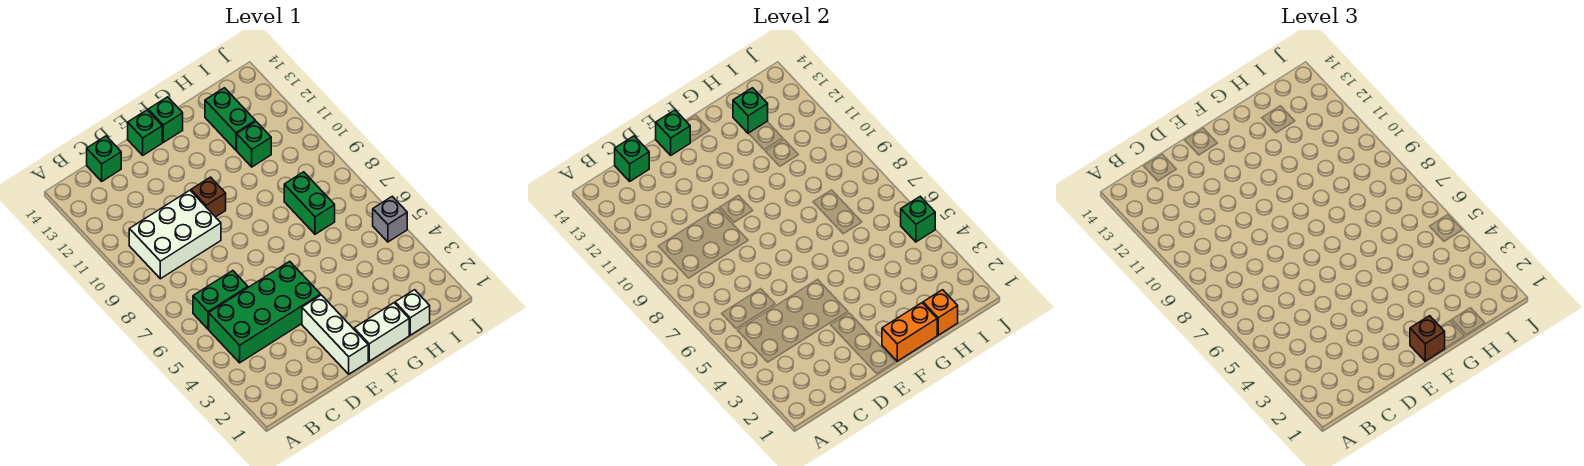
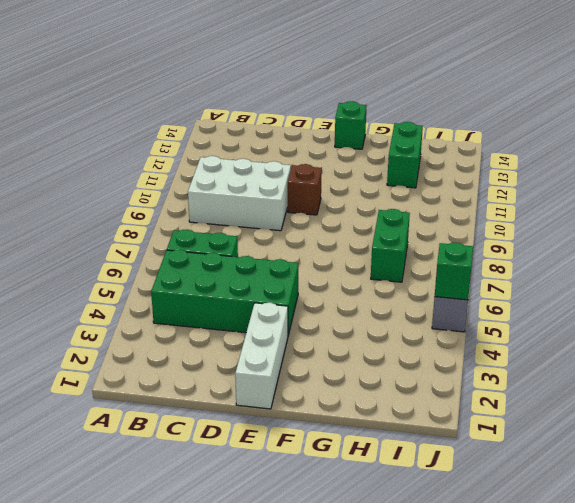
none -> green brick C14 level 1
none -> green brick E14 level 1
none -> white brick F1:G1 level 1

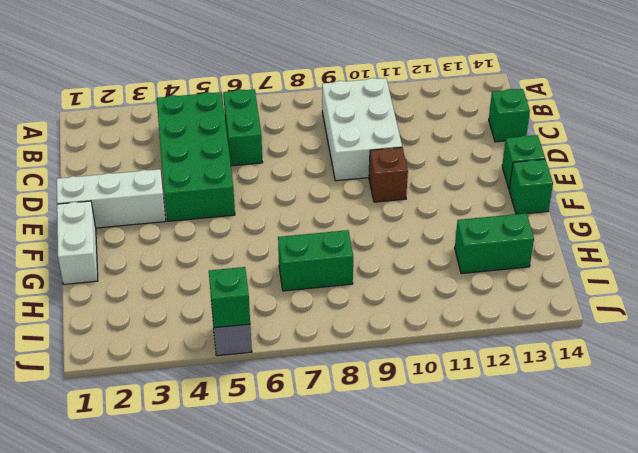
none -> white brick H1 level 1
none -> green brick H11 level 1
none -> green brick C14 level 2

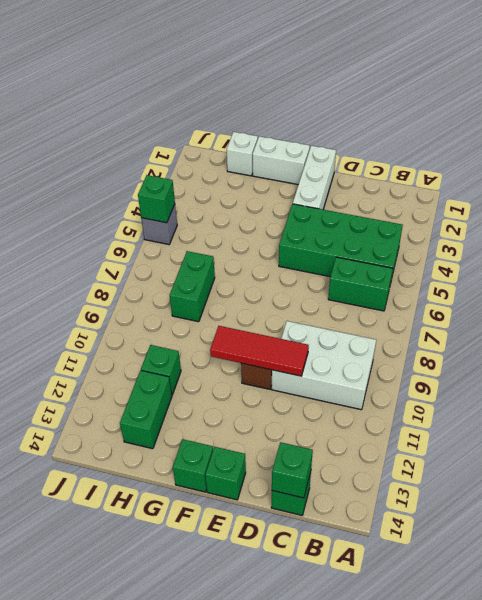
red tile D10:F10 level 2 -> none
none -> green brick E14 level 2
none -> orange brick F1:G1 level 2
none -> orange brick H1 level 2

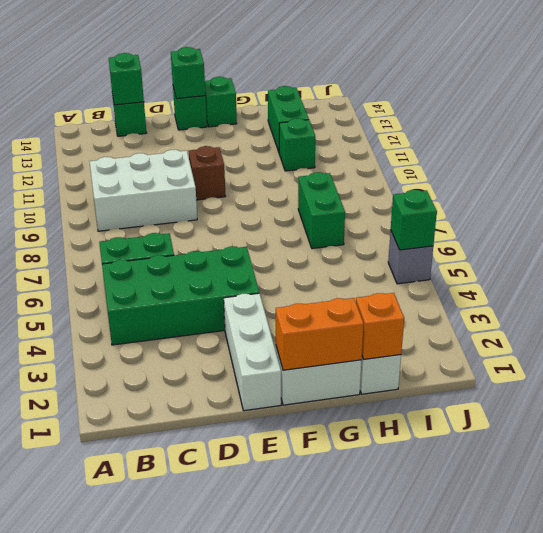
none -> green brick H13 level 2
none -> brown brick F1 level 3

